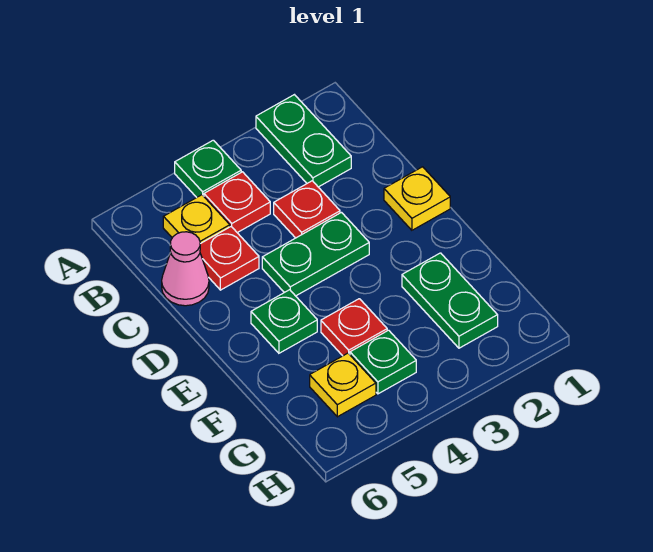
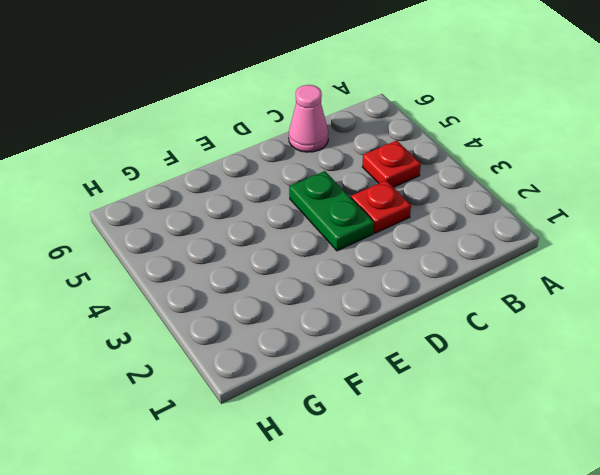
none -> green plate A2:B2 level 1
none -> green plate A4 level 1
none -> yellow plate B5 level 1

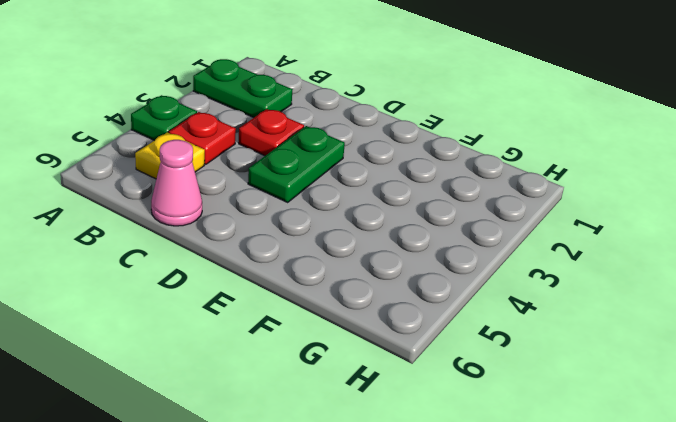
none -> red plate C5 level 1
none -> yellow plate D1 level 1
none -> green plate E5 level 1

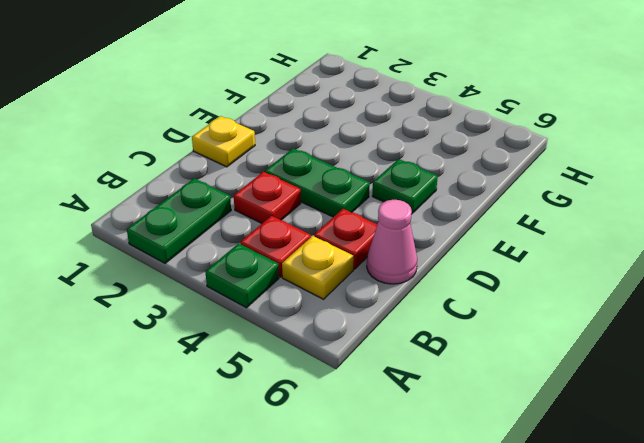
none -> green plate F2:G2 level 1
none -> red plate F4 level 1
none -> green plate G4 level 1

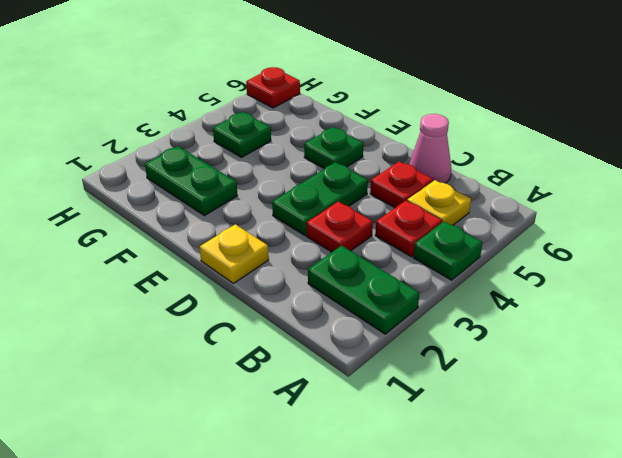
red plate H6 level 1 -> red plate F4 level 1
none -> yellow plate G5 level 1

